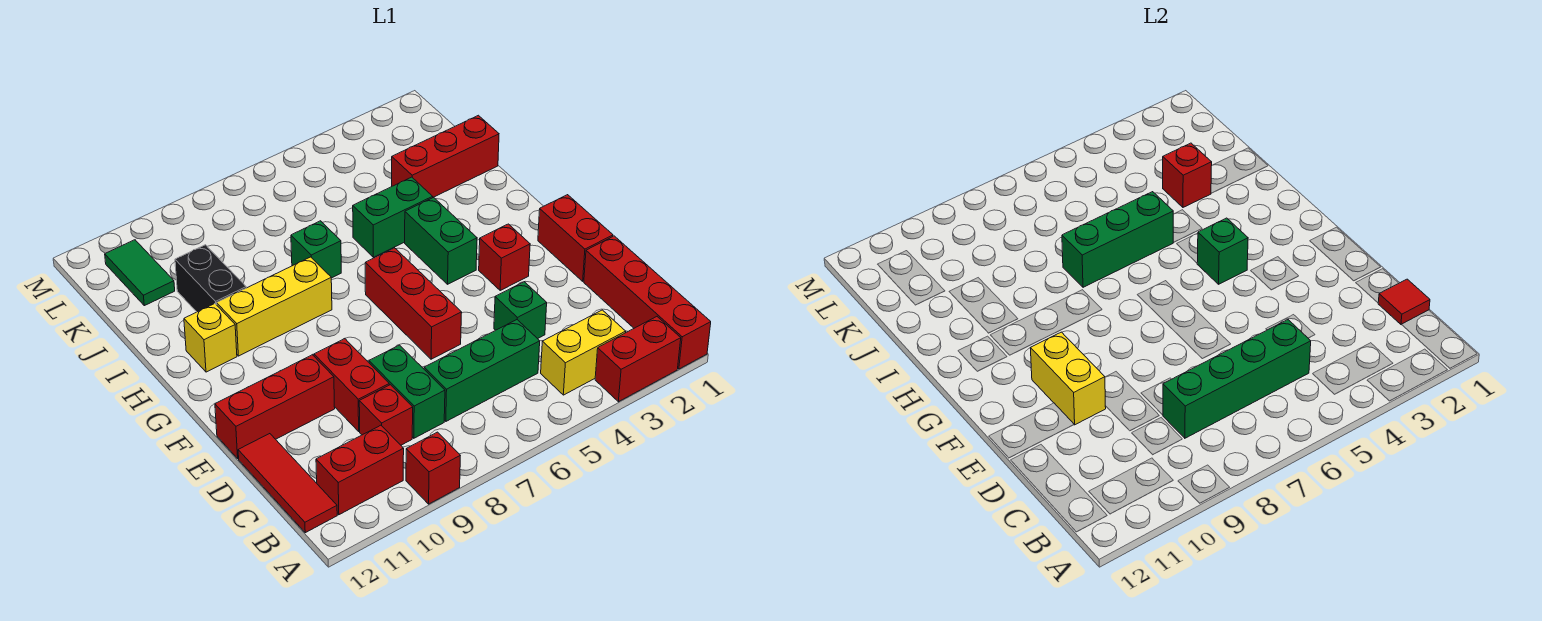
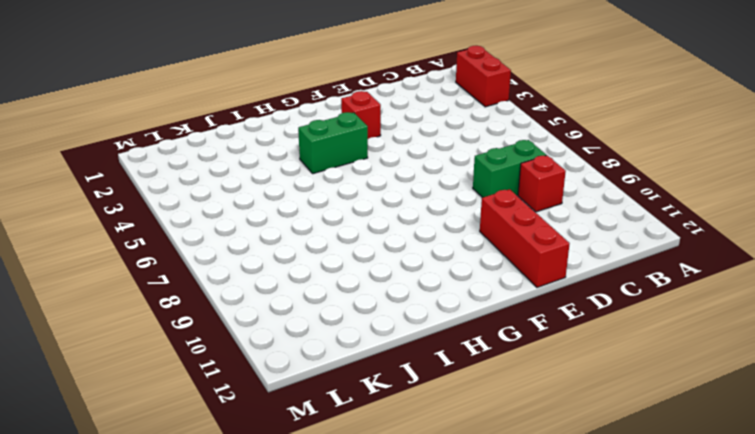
none -> red brick A1:D1 level 1
none -> red brick A9 level 1
none -> yellow brick B3:B4 level 1

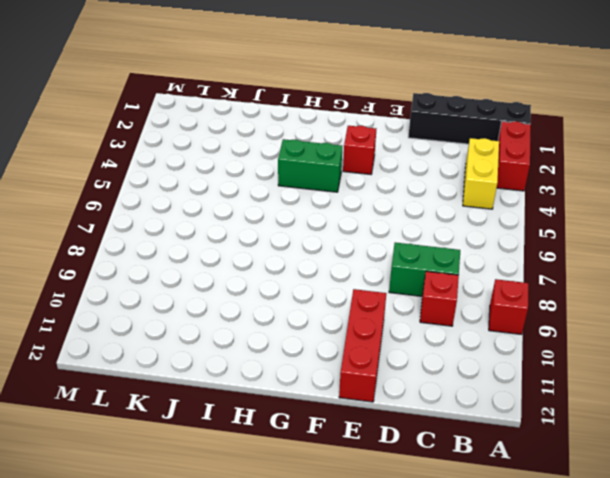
black brick A1:D1 level 1 -> red brick A1:D1 level 1
none -> red brick B10:B11 level 1
none -> red tile B12:D12 level 1
none -> green brick C5:C7 level 1

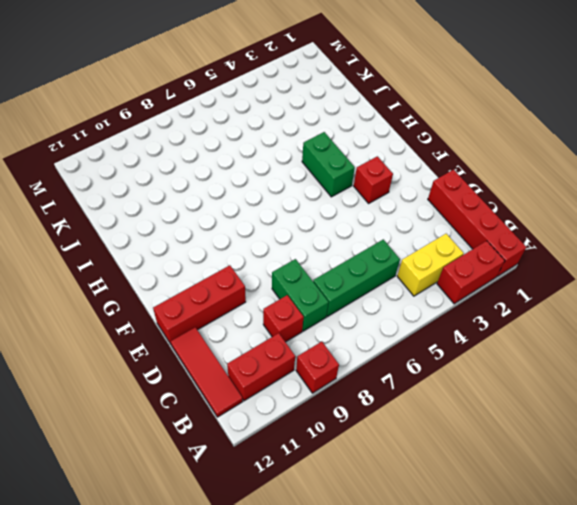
none -> green brick D4 level 1
none -> red brick D9:E9 level 1
none -> red brick E1:F1 level 1

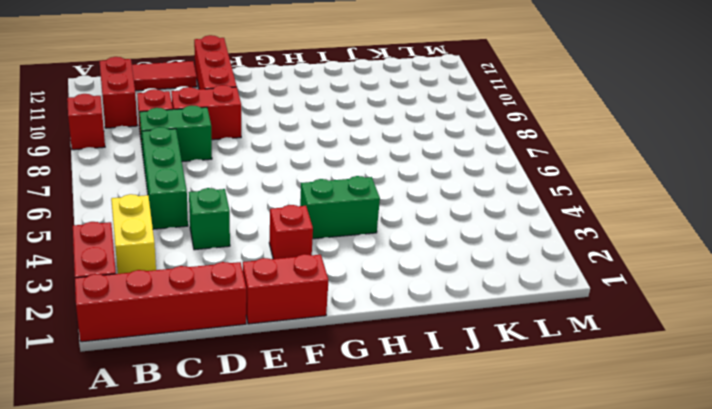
none -> red brick E6:G6 level 1
none -> yellow brick H8:H10 level 1
none -> yellow brick H11 level 1

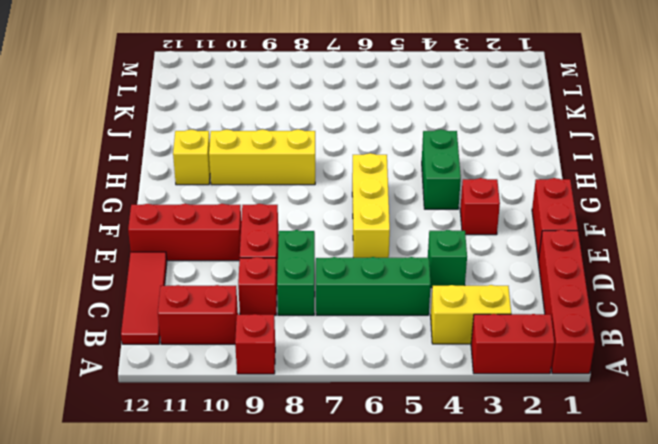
yellow brick E6:G6 level 1 -> red brick E6:G6 level 1
none -> green brick I4:I5 level 1
none -> green brick I7 level 1
none -> black brick I10:J10 level 1

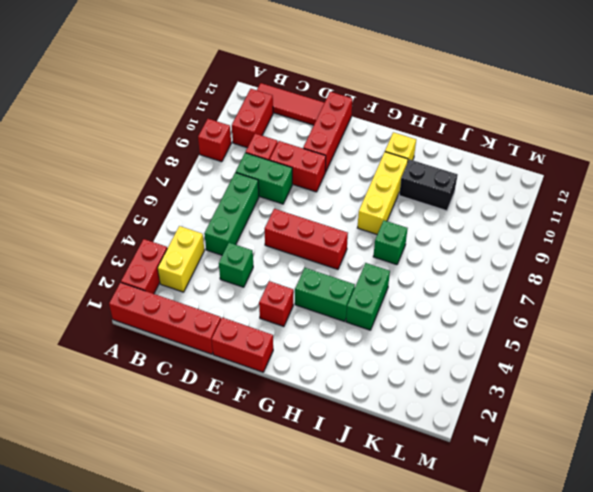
none -> red brick J1:J3 level 1
none -> green tile K11:L11 level 1
none -> red tile C1 level 2

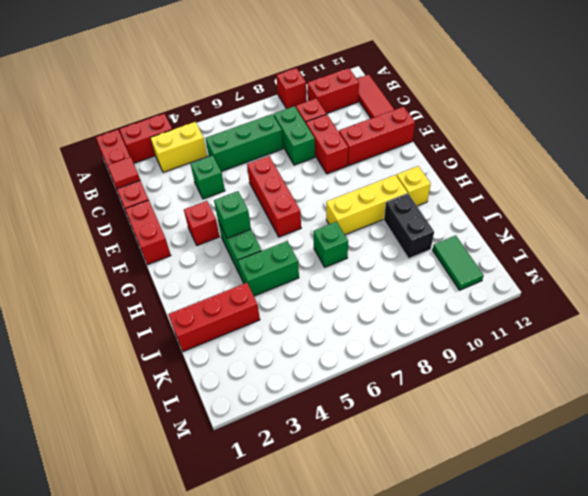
none -> green brick C5:C8 level 2
none -> yellow brick E10:F10 level 2
none -> green brick I5:I7 level 2

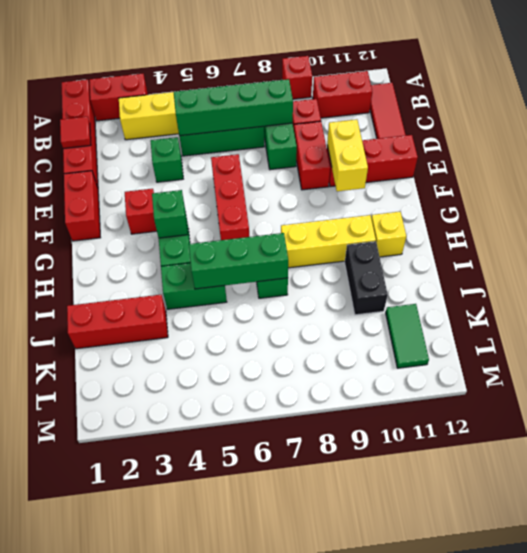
none -> red brick J3 level 2

